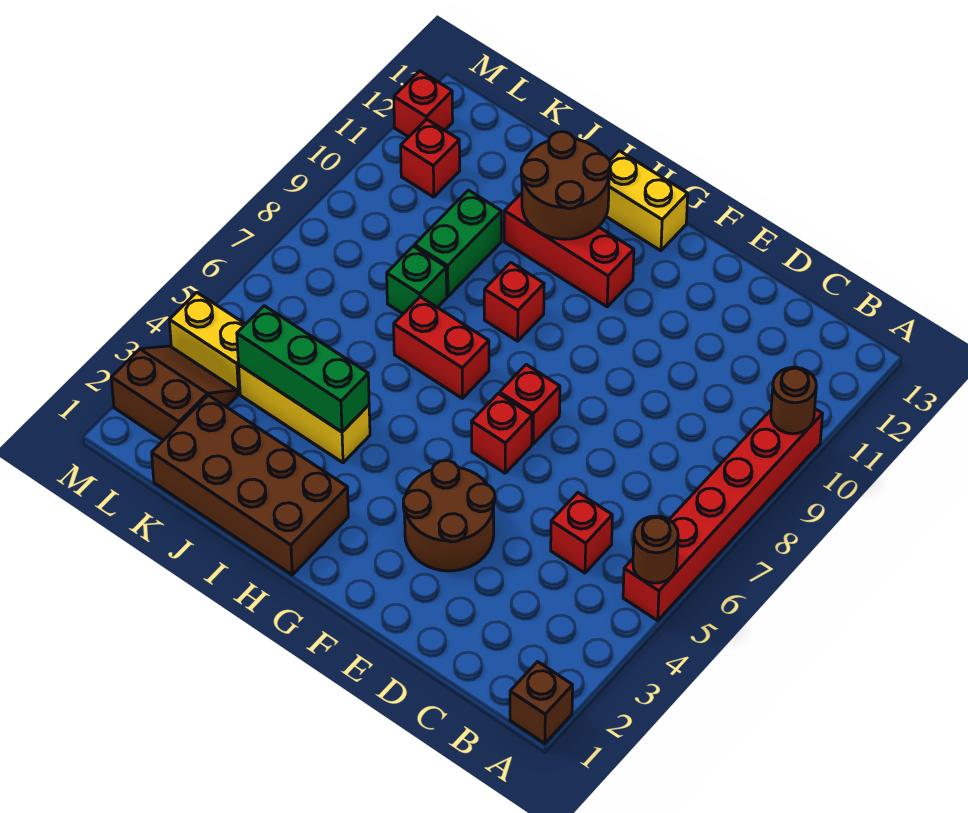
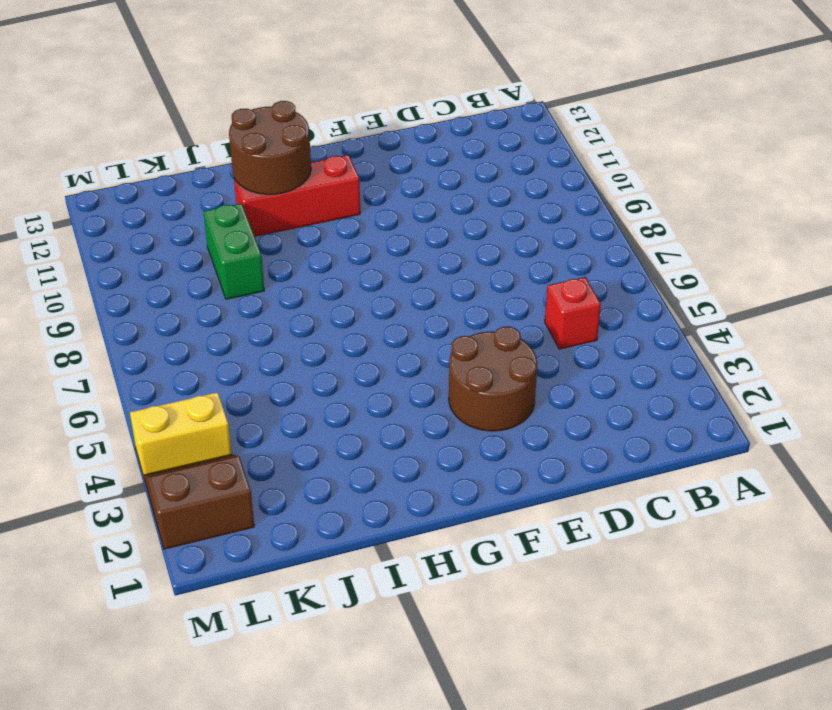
none -> brown brick A1 level 1
none -> red brick A5:A10 level 1
none -> red brick F6 level 1

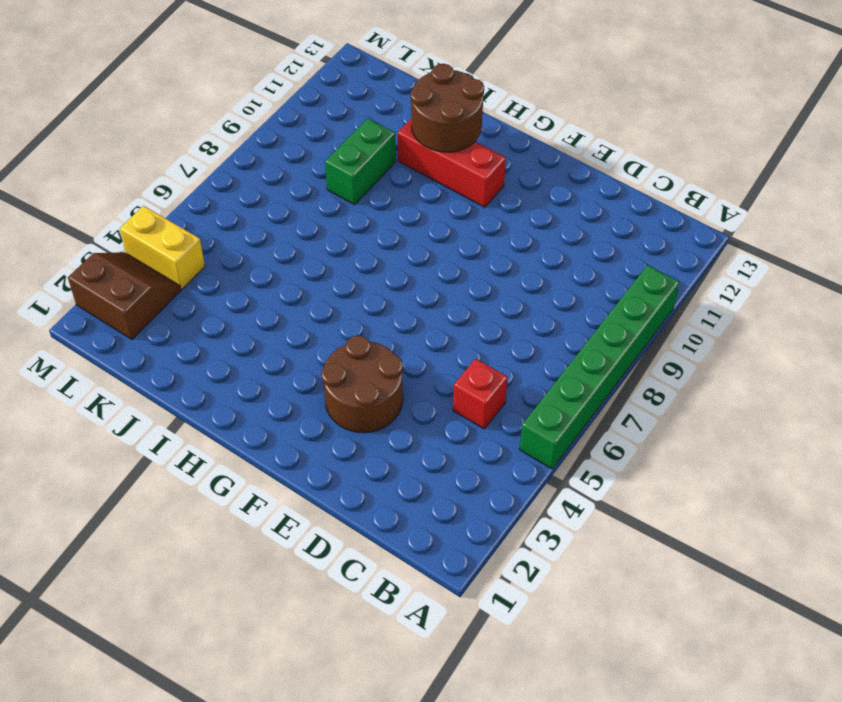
green brick A5:A10 level 1 -> red brick A5:A10 level 1
none -> brown brick A1 level 1
none -> red brick F6 level 1
none -> red brick F7 level 1

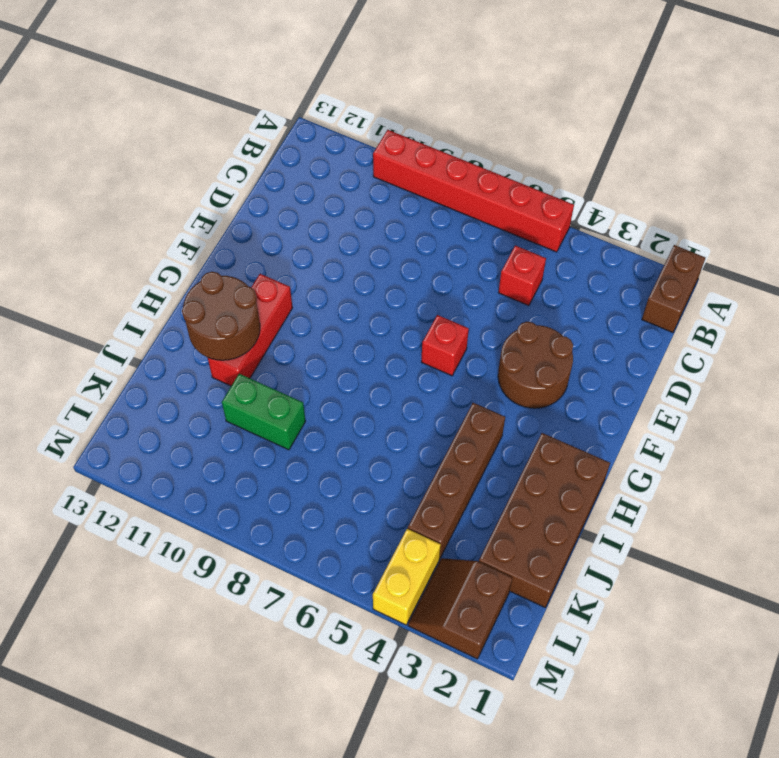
brown brick A1:B1 level 1 -> brown brick A1 level 1
brown brick H4:K4 level 1 -> yellow brick I4:K4 level 1
none -> red brick F7 level 1
none -> yellow brick G13:H13 level 1
none -> red brick H7:I7 level 1

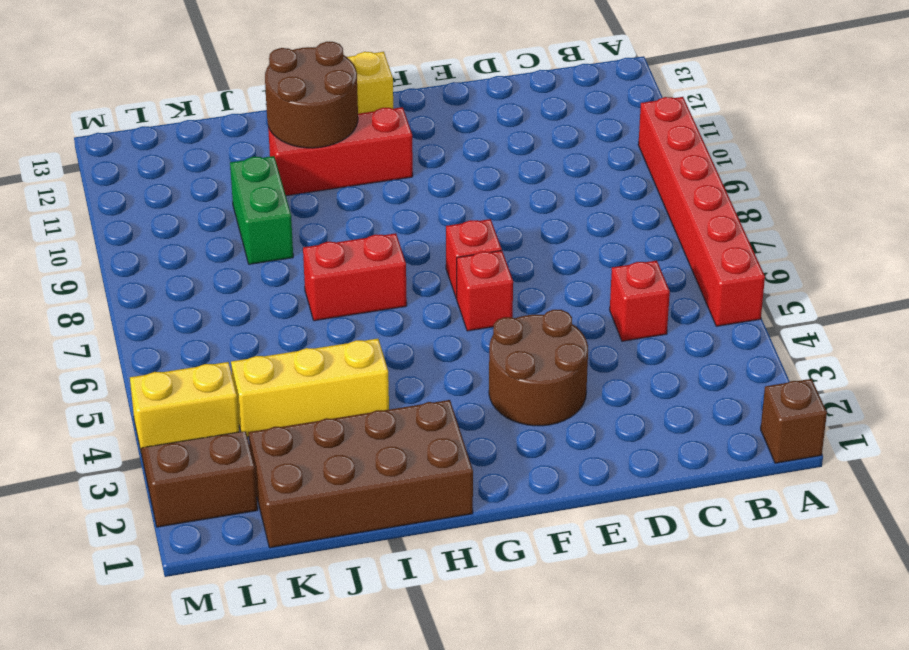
none -> red brick H9 level 1
none -> green brick J8 level 1
none -> red brick L11 level 1

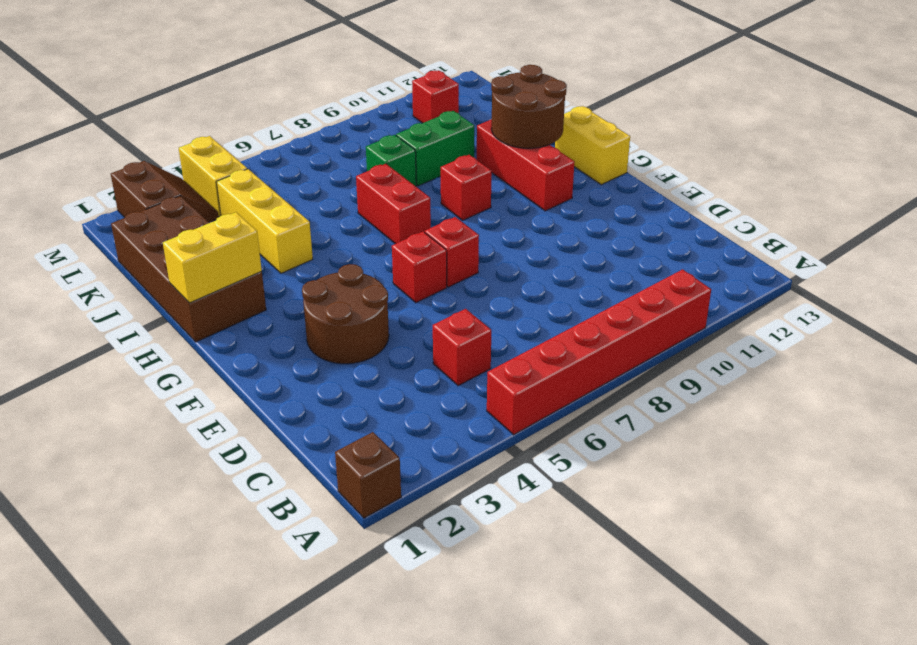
yellow brick H1:H2 level 2 -> none
none -> red brick M12 level 1
none -> brown round brick A5 level 2
none -> brown round brick A10 level 2

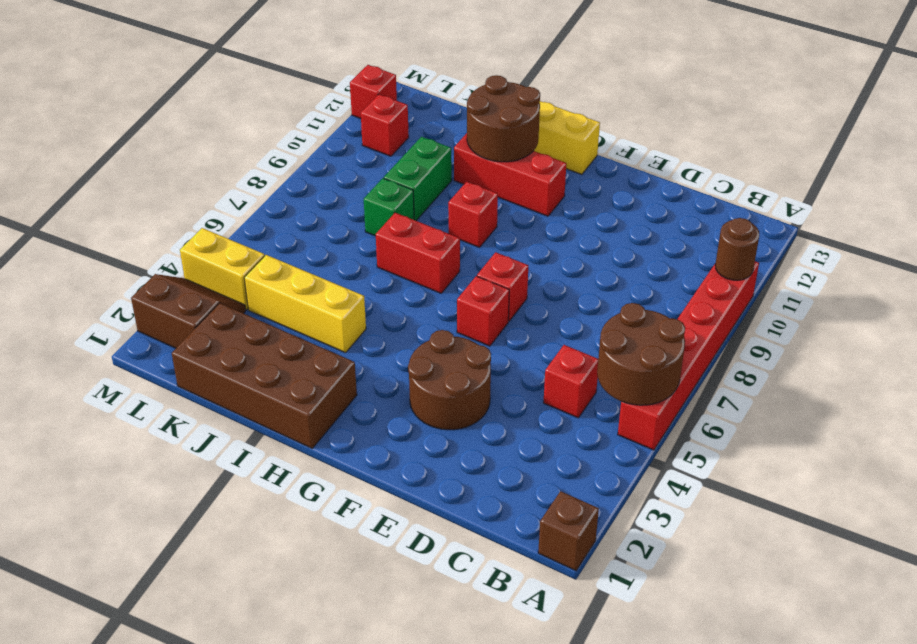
brown round brick A5:B6 level 2 -> brown round brick A5 level 2
none -> green brick I4:K4 level 2

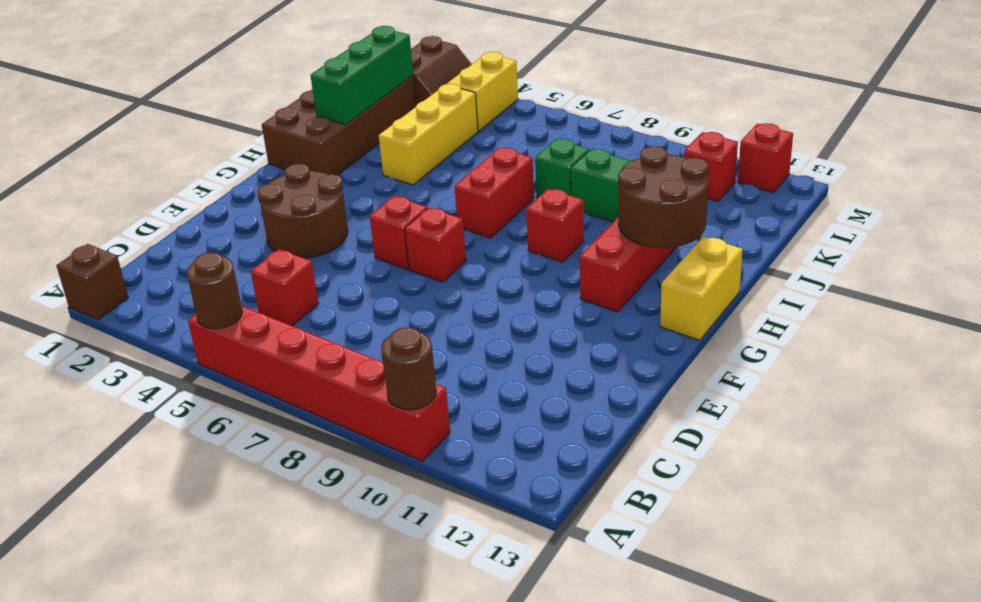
green brick I2:K2 level 2 -> green brick I4:K4 level 2

